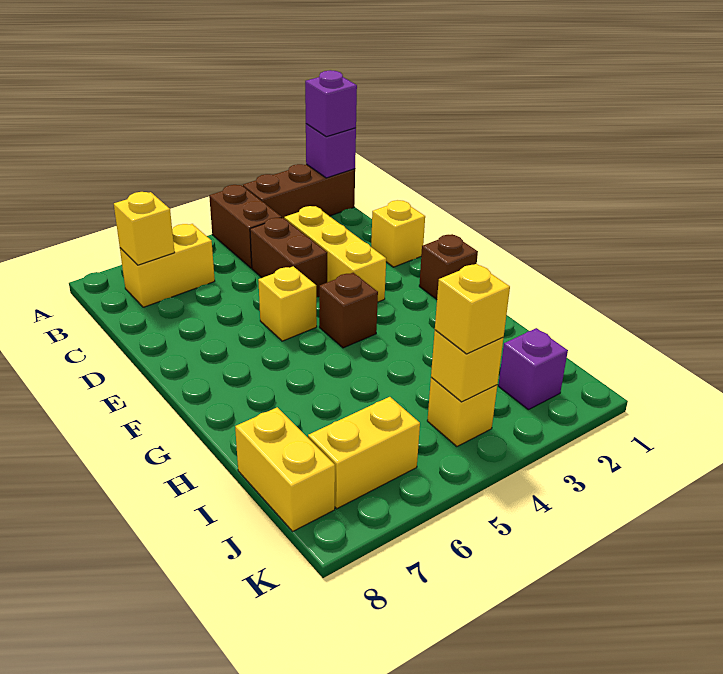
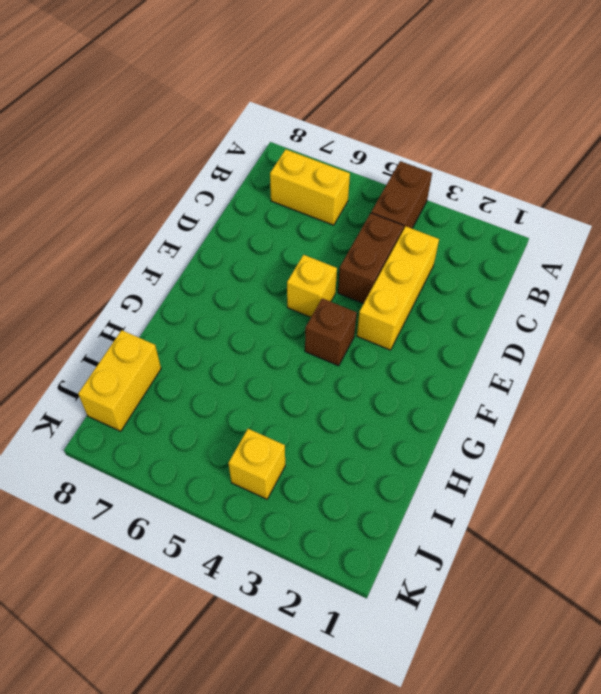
none -> brown brick A1:A3 level 1
none -> yellow brick D1 level 1
none -> brown brick F1 level 1

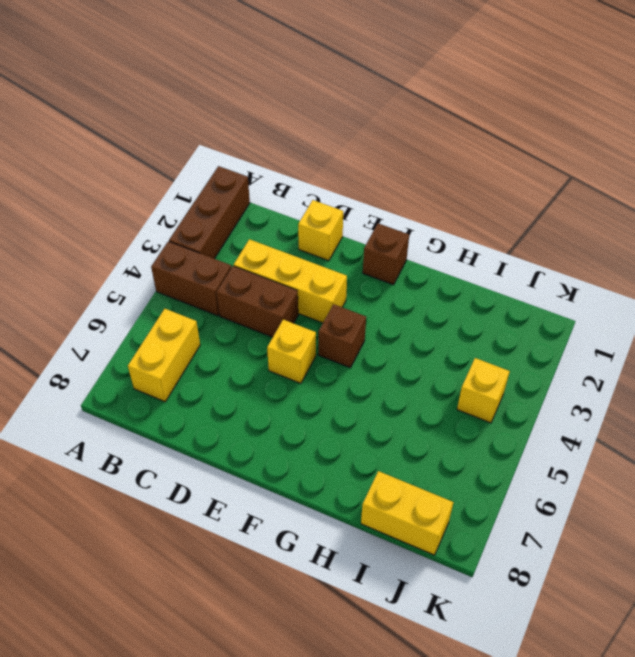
none -> purple brick J2 level 1
none -> yellow brick J6:J7 level 1
none -> purple brick A1 level 2

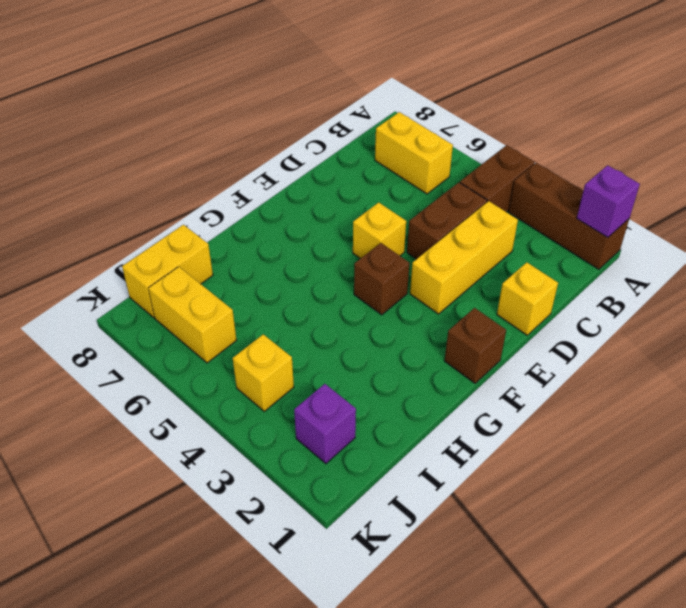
none -> yellow brick B7 level 2
none -> yellow brick J4 level 2
none -> purple brick A1 level 3

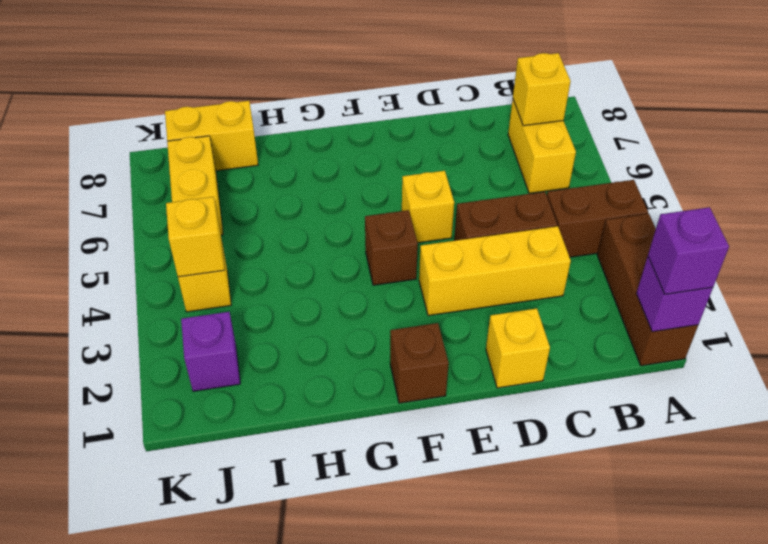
none -> yellow brick J4 level 3

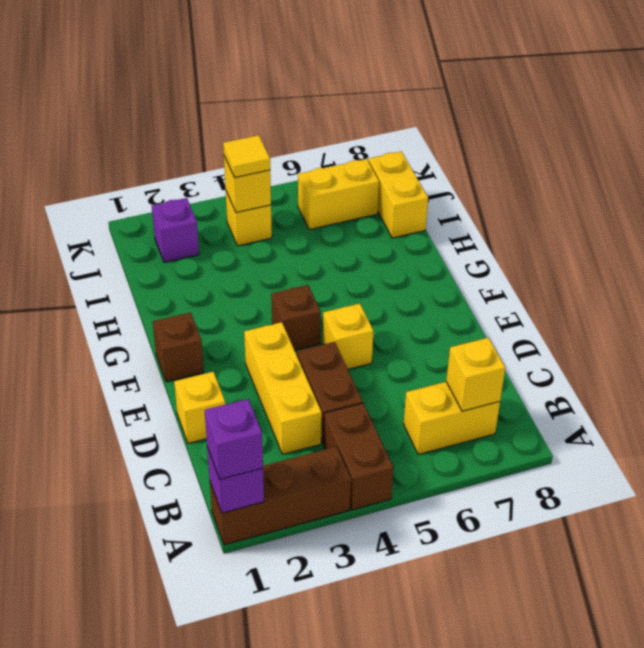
yellow tile J4 level 3 -> yellow brick J4 level 3

